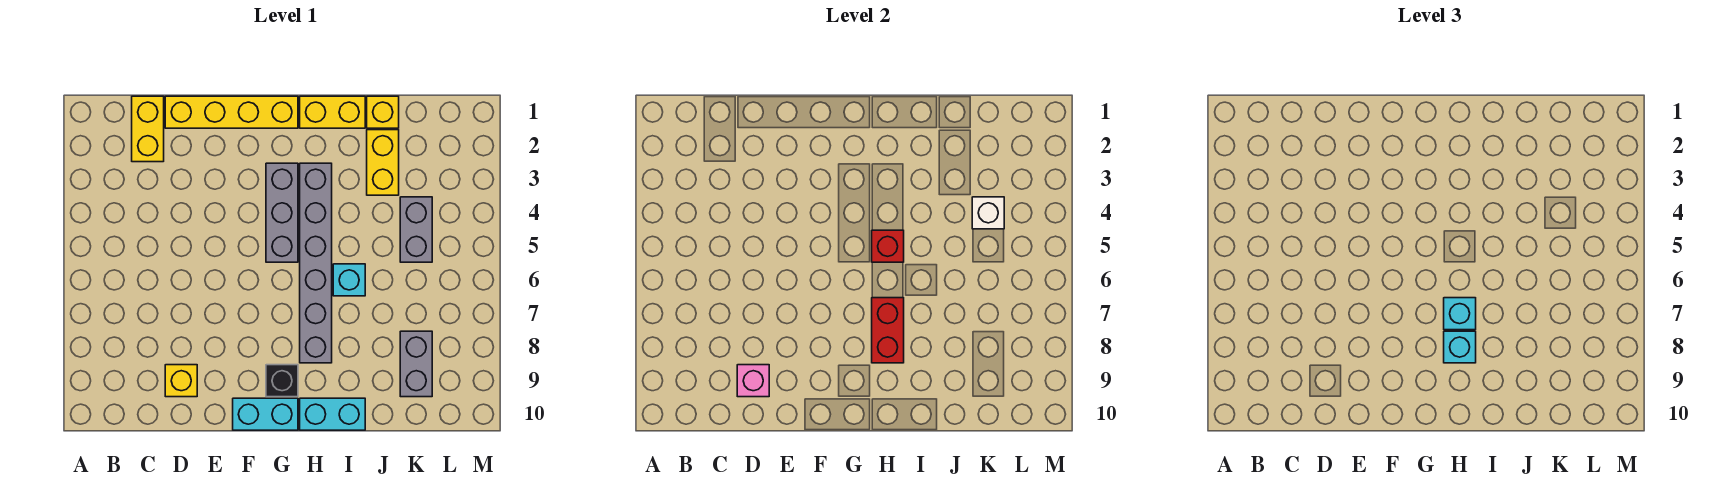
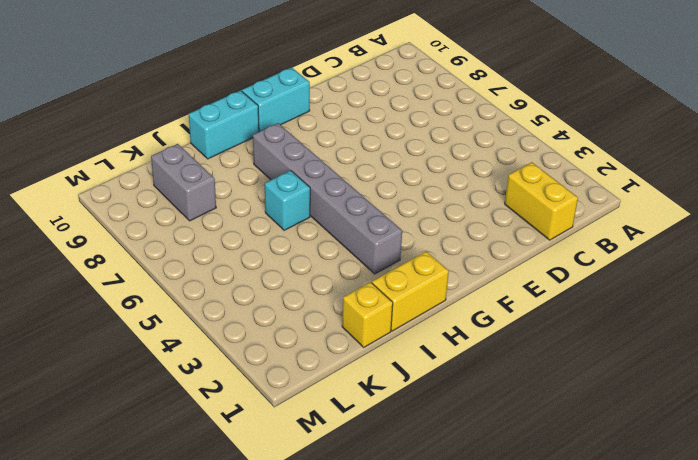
none -> yellow brick D1:G1 level 1
none -> yellow brick D9 level 1
none -> grey brick G3:G5 level 1

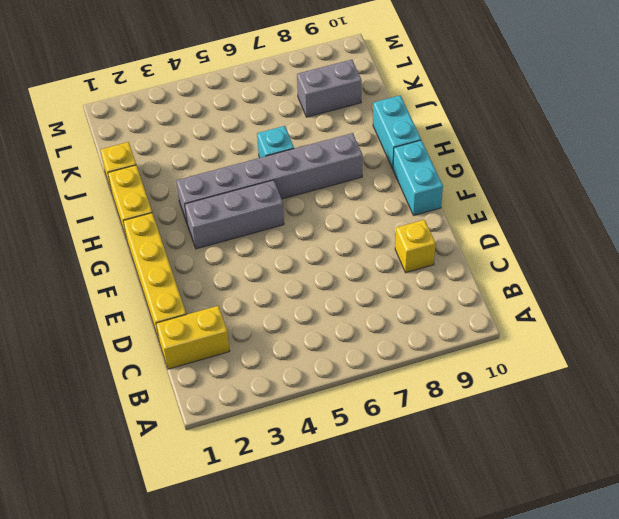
none -> black brick G9 level 1
none -> yellow brick J2:J3 level 1
none -> grey brick K4:K5 level 1

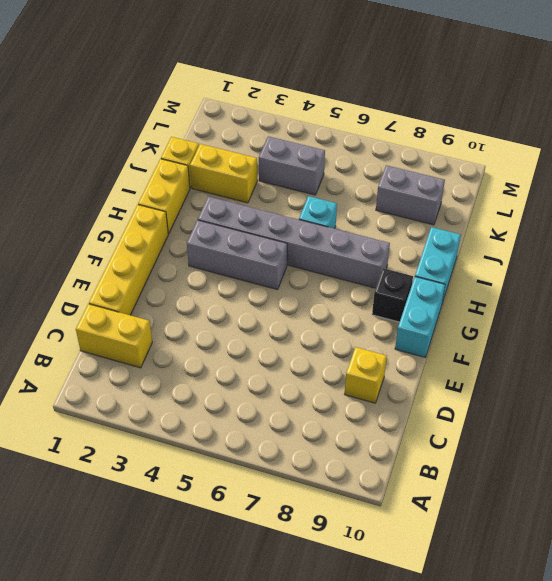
none -> pink brick D9 level 2
none -> red brick H5 level 2
none -> red brick H7:H8 level 2

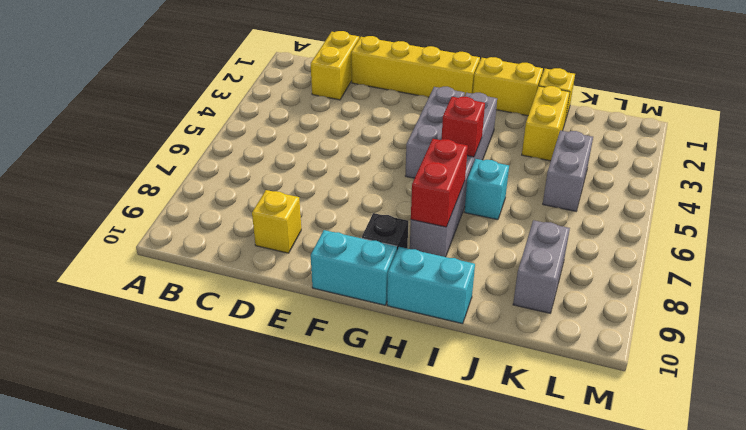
none -> pink brick D9 level 2
none -> white brick K4 level 2
none -> cyan brick H7 level 3

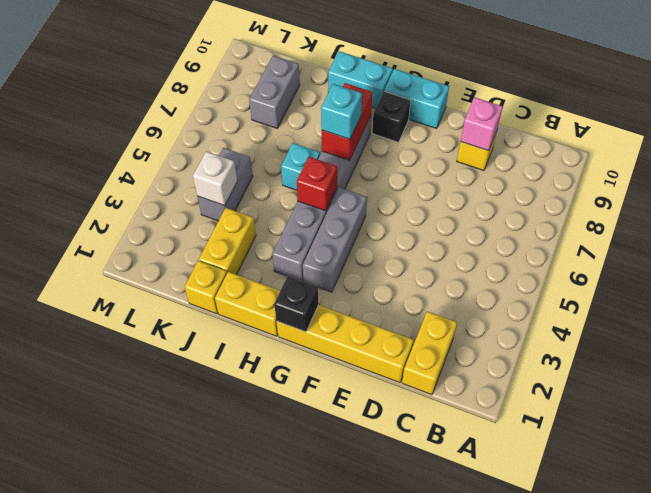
black brick G1 level 2 -> none
none -> cyan brick H8 level 3

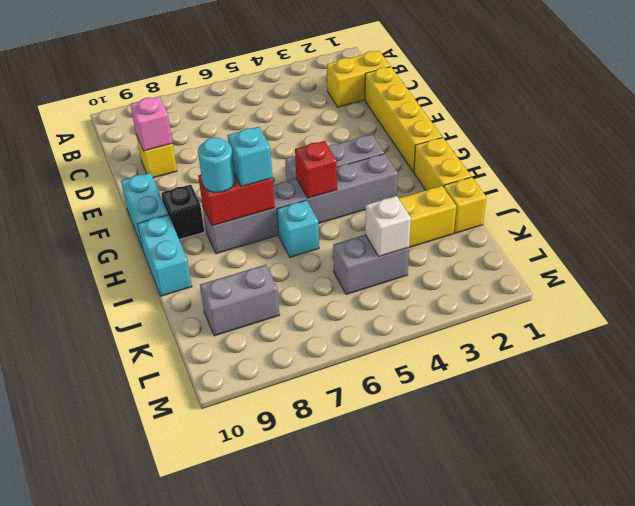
cyan round brick H8 level 3 -> cyan brick H8 level 3

